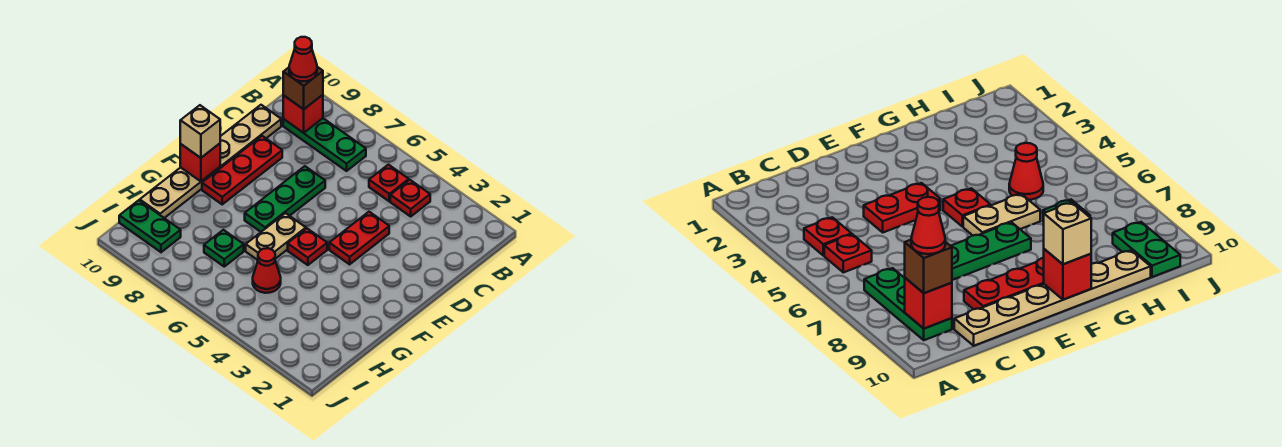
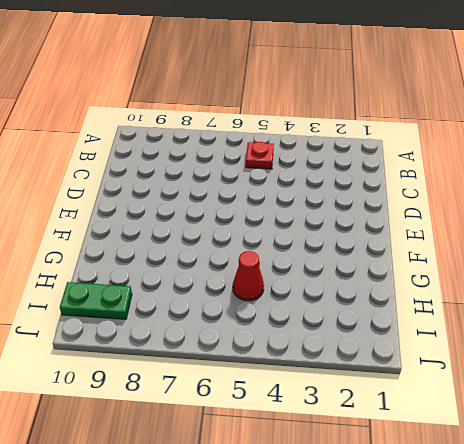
none -> red plate B4 level 1
none -> green plate B7:B9 level 1
none -> tan plate C10:H10 level 1

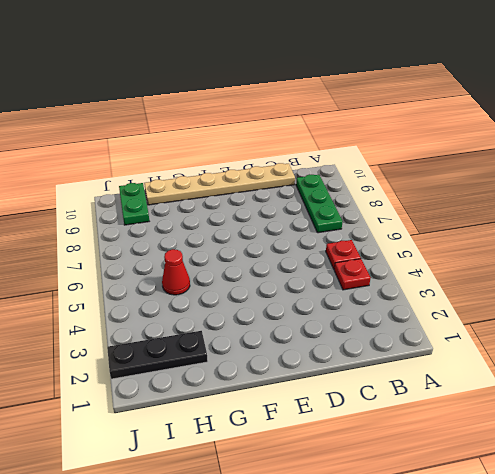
black plate H2:J2 level 1 -> none
none -> red plate D4:E4 level 1
none -> green plate D7:F7 level 1
none -> red plate D9:F9 level 1

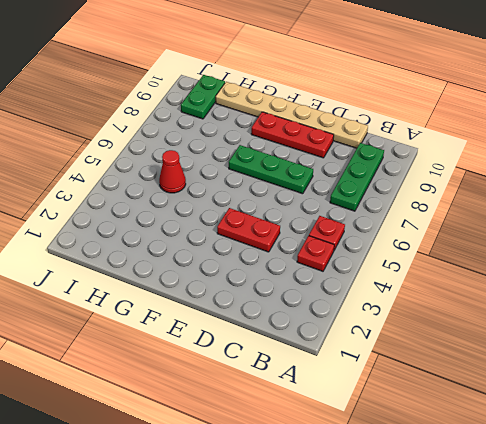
none -> red plate F5 level 1
none -> tan plate F6:G6 level 1
none -> green plate H7 level 1

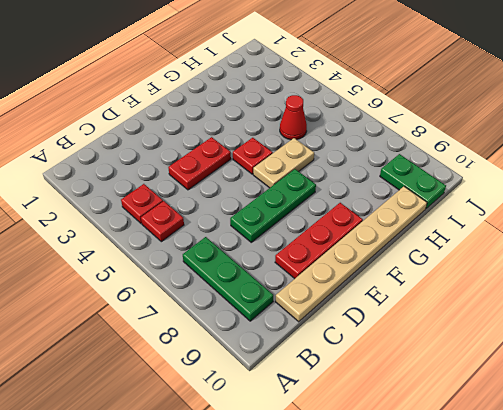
none -> green plate H7 level 1
none -> red brick B9 level 2
none -> red brick F10 level 2

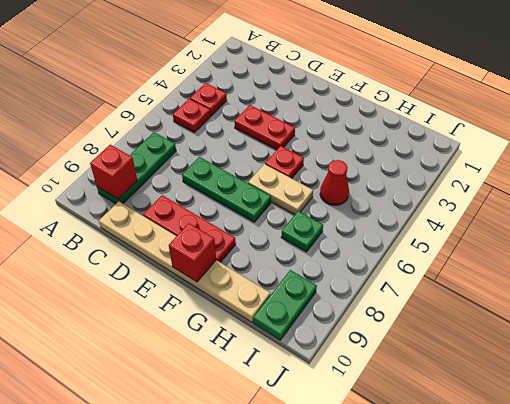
none -> brown brick B9 level 3
none -> tan brick F10 level 3
none -> red cone B9 level 4

